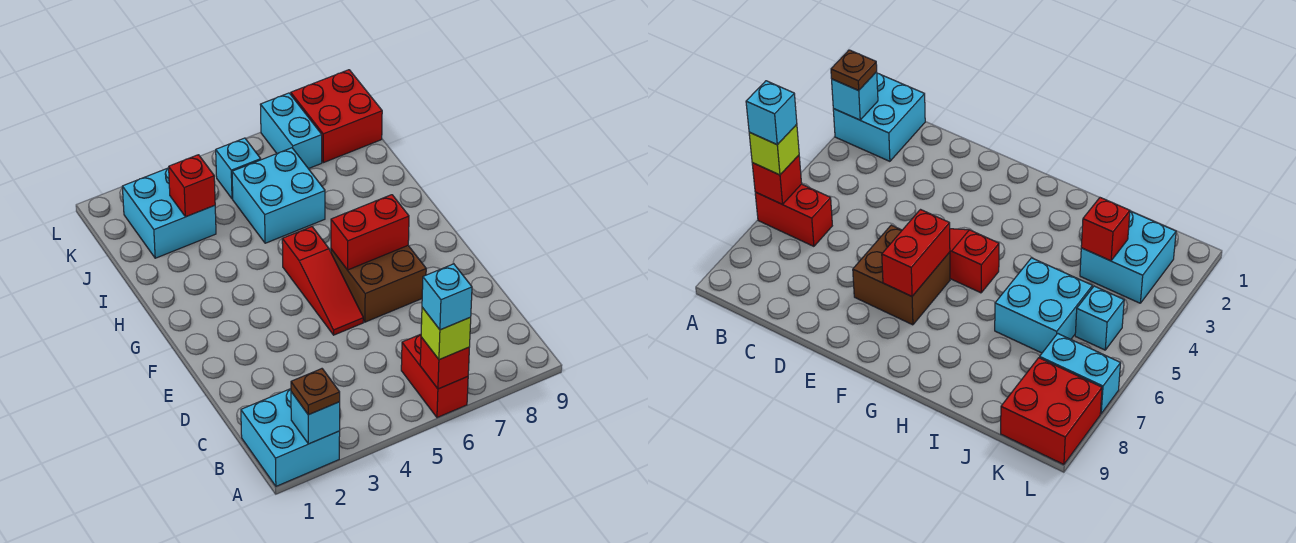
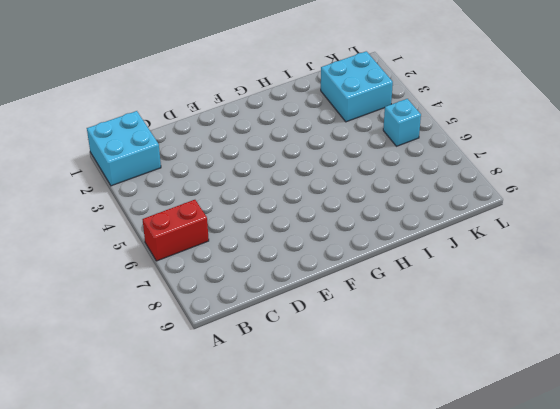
none -> red slope E5:G5 level 1 top G
none -> brown brick E6:F7 level 1
none -> cyan brick I5:J6 level 1

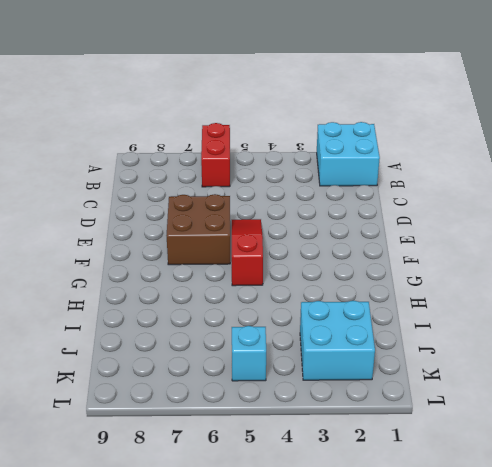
none -> cyan brick I5:J6 level 1
none -> cyan brick K7:L7 level 1
none -> red brick K8:L9 level 1

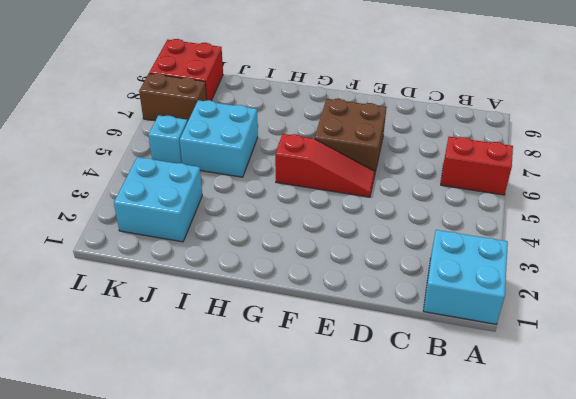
brown brick K7:L7 level 1 -> cyan brick K7:L7 level 1
none -> cyan brick A2 level 2
none -> red brick A6 level 2
none -> red brick F6:F7 level 2

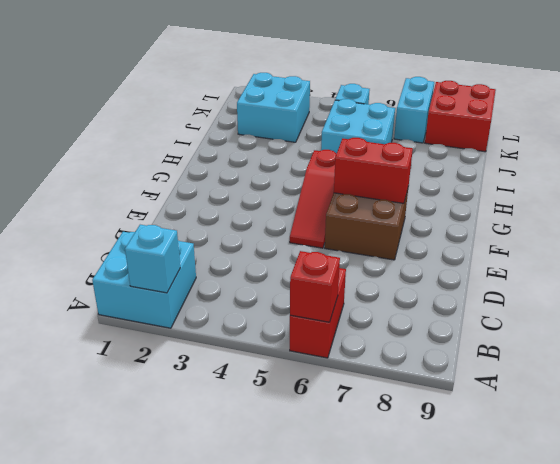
none -> red brick J3 level 2
none -> brown plate A2 level 3
none -> lime brick A6 level 3

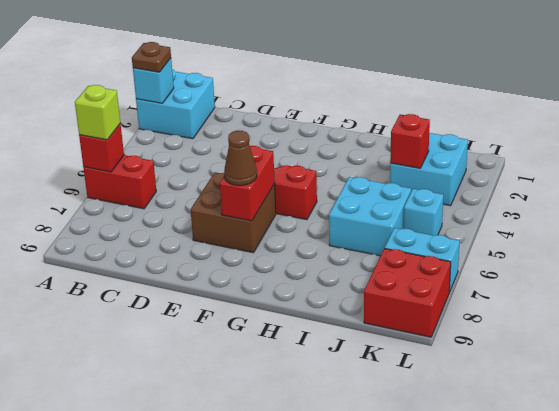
brown cone F7 level 3 -> none
none -> cyan brick A6 level 4

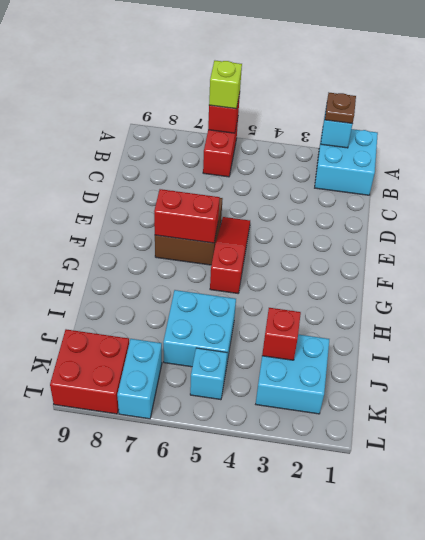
none -> cyan brick A6 level 4

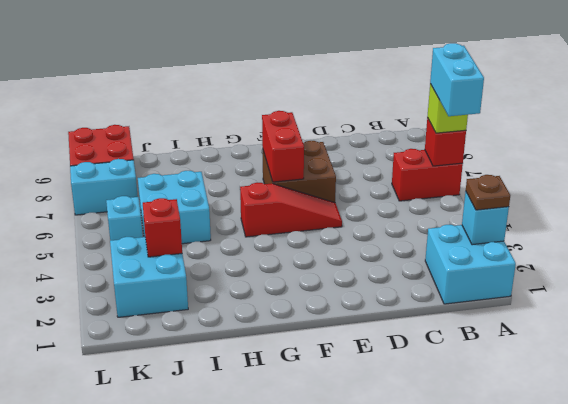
cyan brick A5:A6 level 4 -> cyan brick A6 level 4

